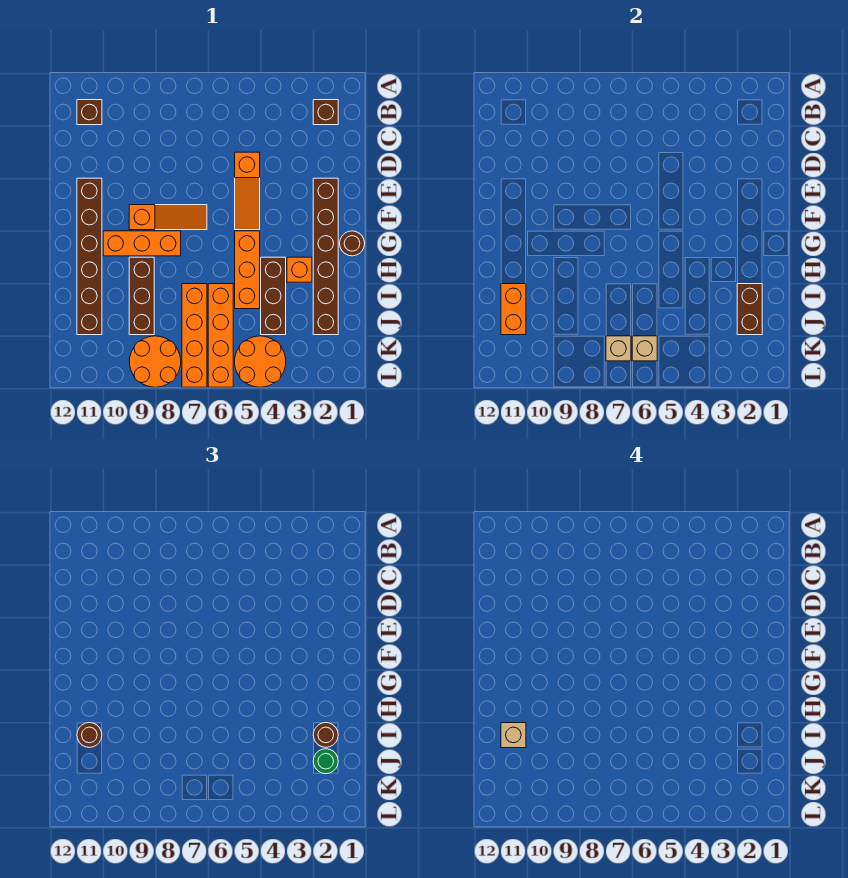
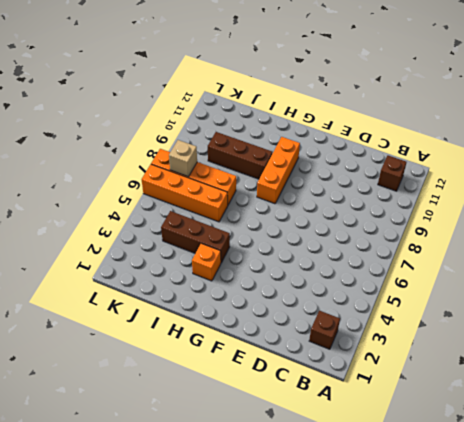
none -> orange slope D5:F5 level 1 top D
none -> brown brick E2:J2 level 1
none -> brown brick E11:J11 level 1

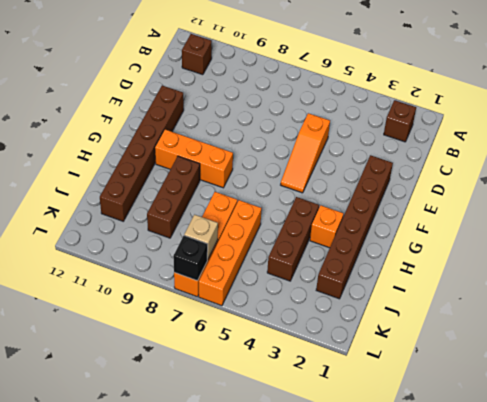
black brick L7 level 2 -> none
none -> orange slope F7:F9 level 1 top 9
none -> brown round brick G1 level 1
none -> orange brick G5:I5 level 1

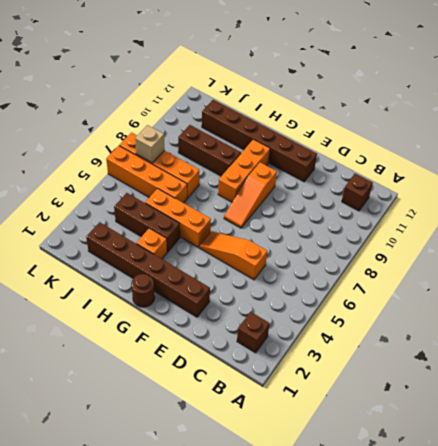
none -> orange round brick K4:L5 level 1
none -> orange round brick K8:L9 level 1
none -> brown brick I2:J2 level 2

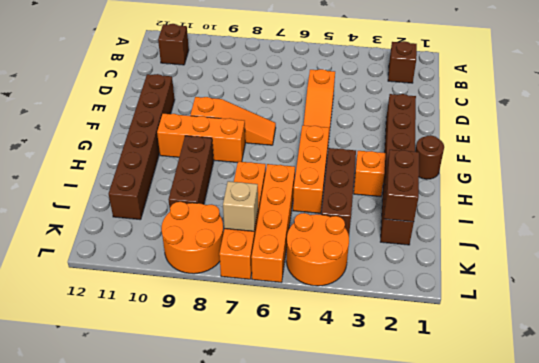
none -> orange brick I11:J11 level 2
none -> tan brick K6 level 2
none -> brown round brick I2 level 3

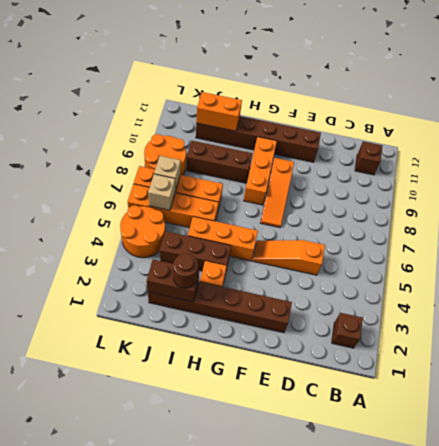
none -> brown round brick G1 level 1
none -> brown round brick I11 level 3
none -> green round brick J2 level 3

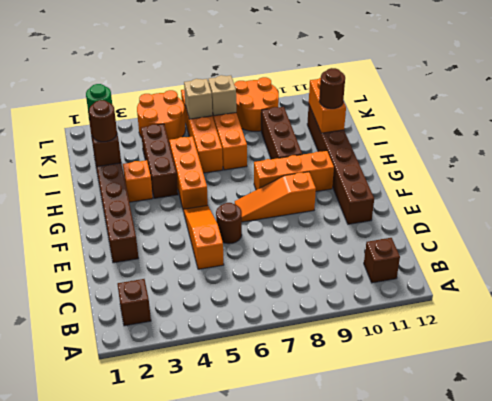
brown round brick E6 level 1 -> brown round brick G1 level 1
none -> tan brick I11 level 4

